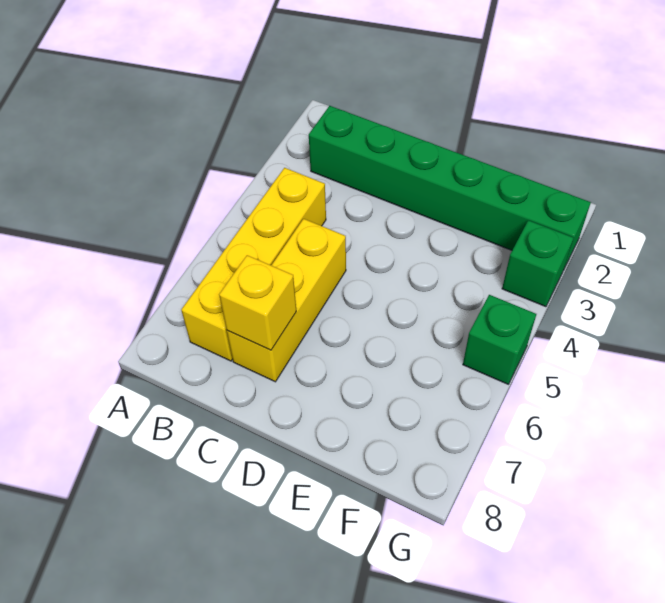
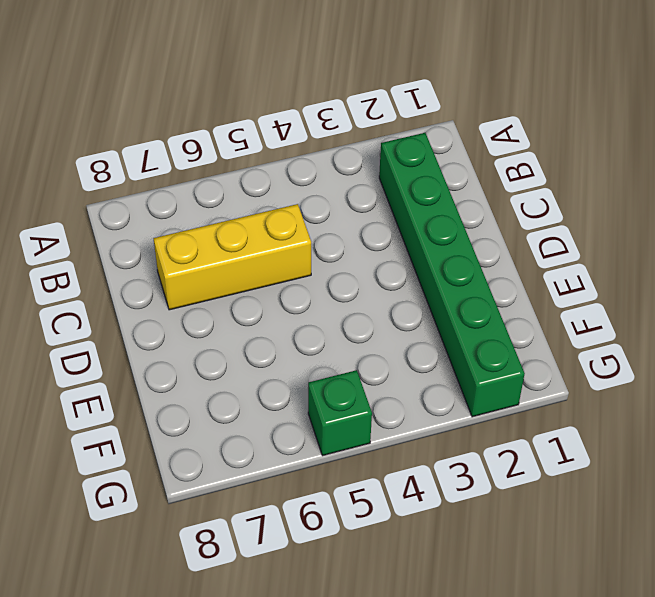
none -> yellow brick B4:B7 level 1
none -> green brick G3 level 1

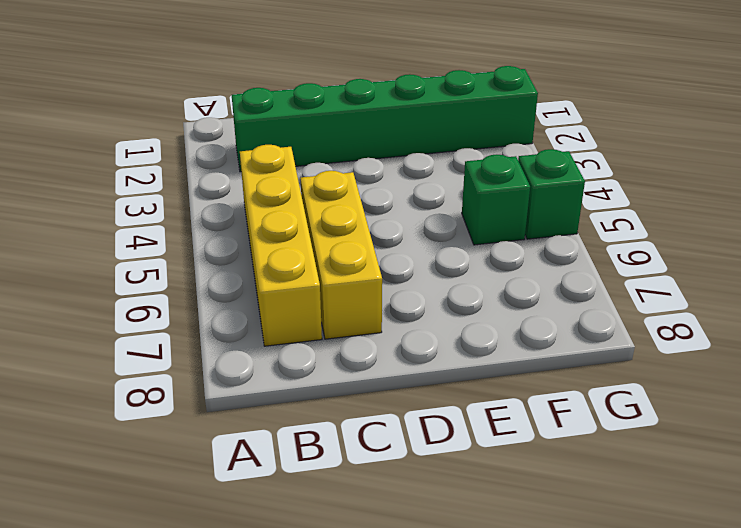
green brick F5 level 1 -> green brick G3 level 1
none -> yellow brick C7 level 2

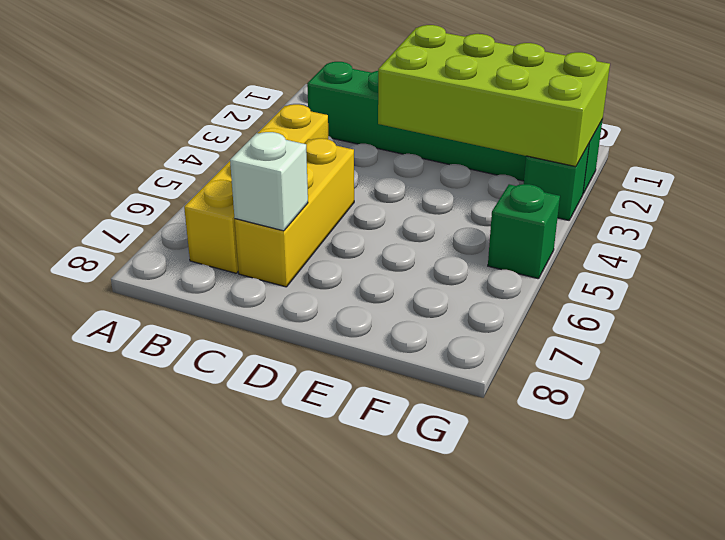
white brick C7 level 2 -> yellow brick C7 level 2
lime brick D2:G3 level 2 -> none

